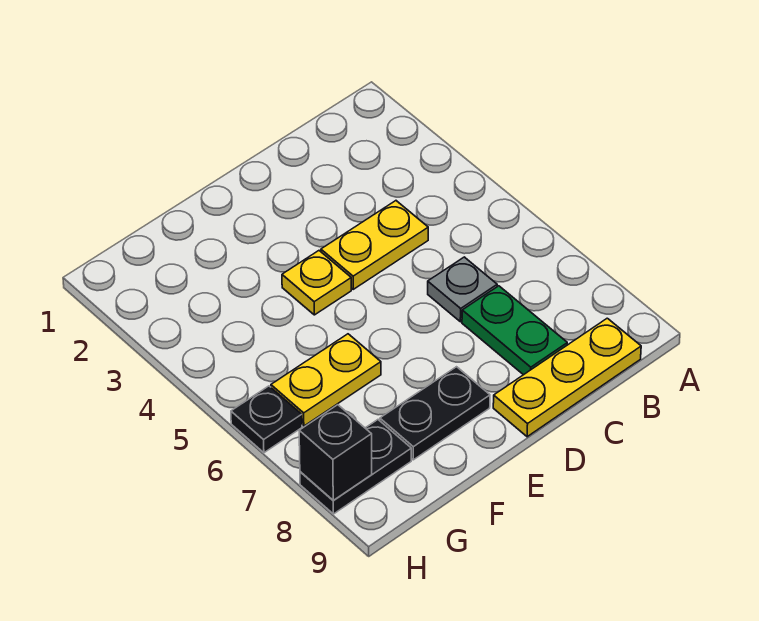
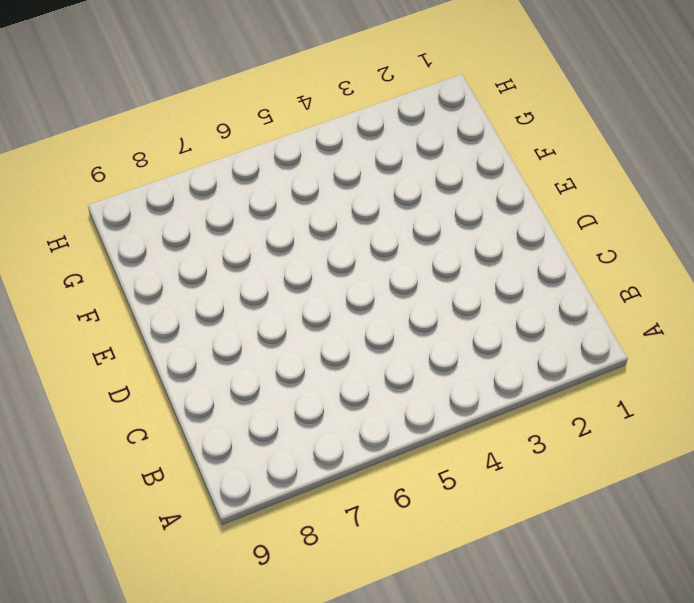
none -> yellow plate B9:D9 level 1
none -> yellow plate C4:D4 level 1

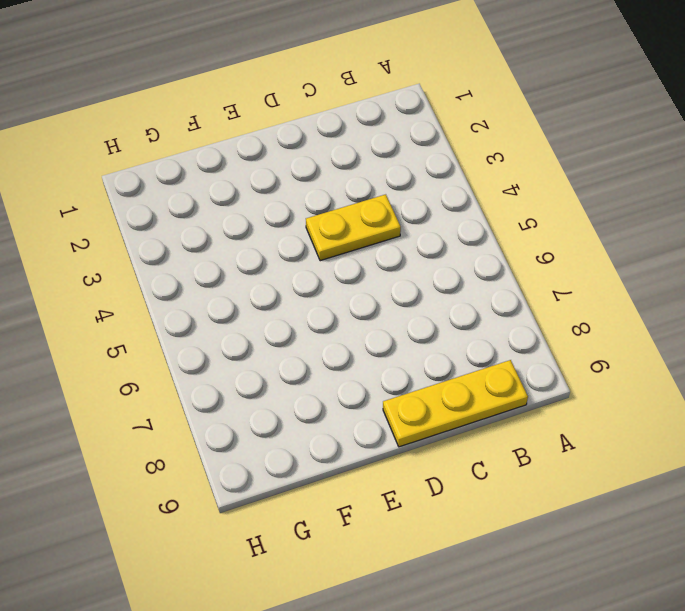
none -> grey plate C6 level 1
none -> green plate C7:C8 level 1

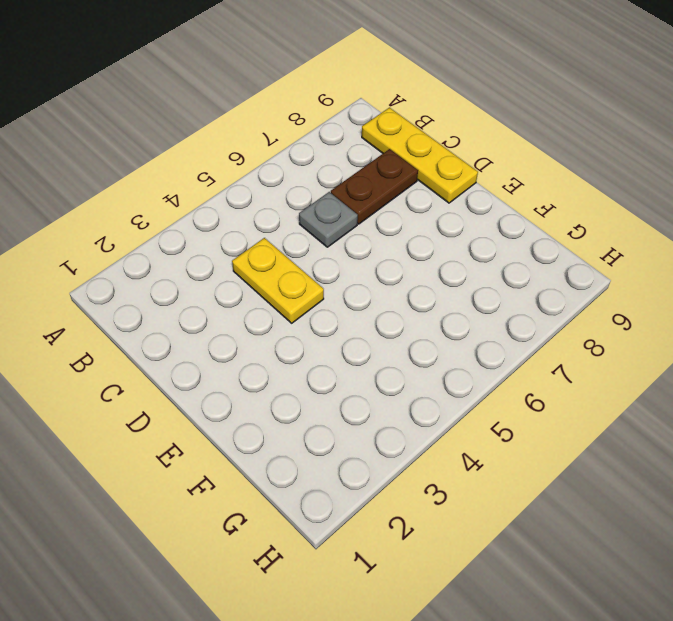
brown plate C7:C8 level 1 -> green plate C7:C8 level 1
none -> yellow plate E4 level 1
none -> black plate E8:F8 level 1

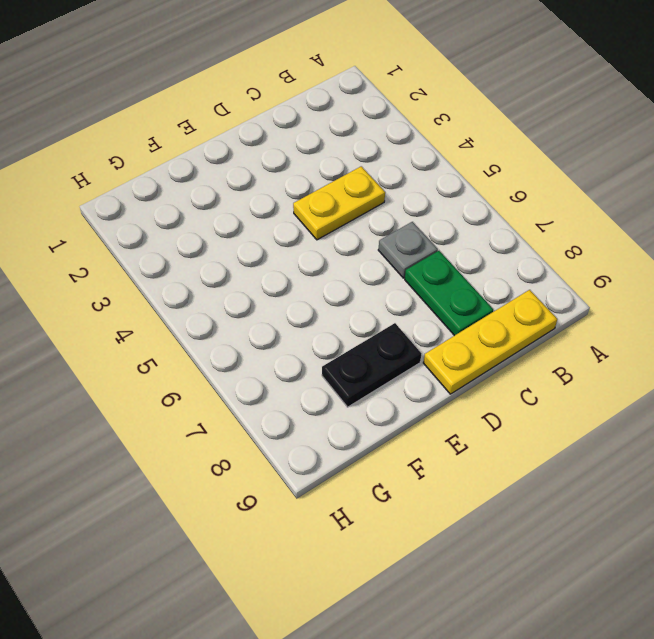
none -> yellow plate E4 level 1
none -> yellow plate F6:G6 level 1

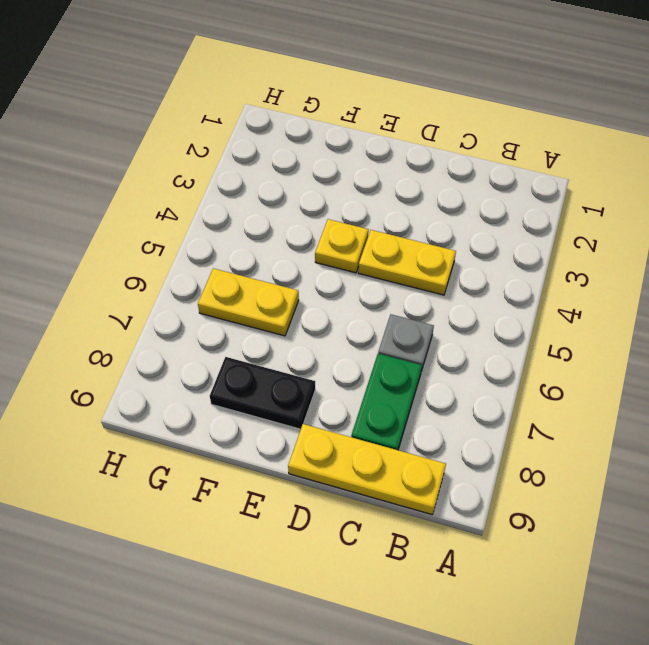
none -> black plate G8:H8 level 1
none -> black plate H6 level 1

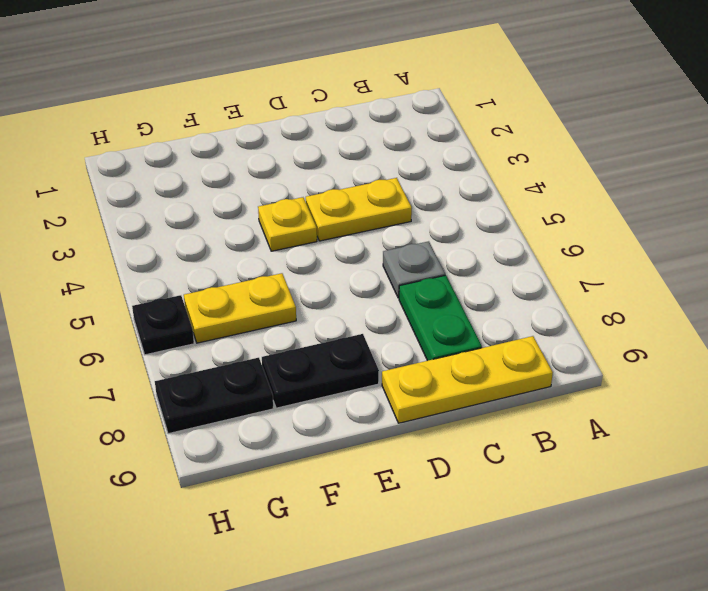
none -> black brick H8 level 2

